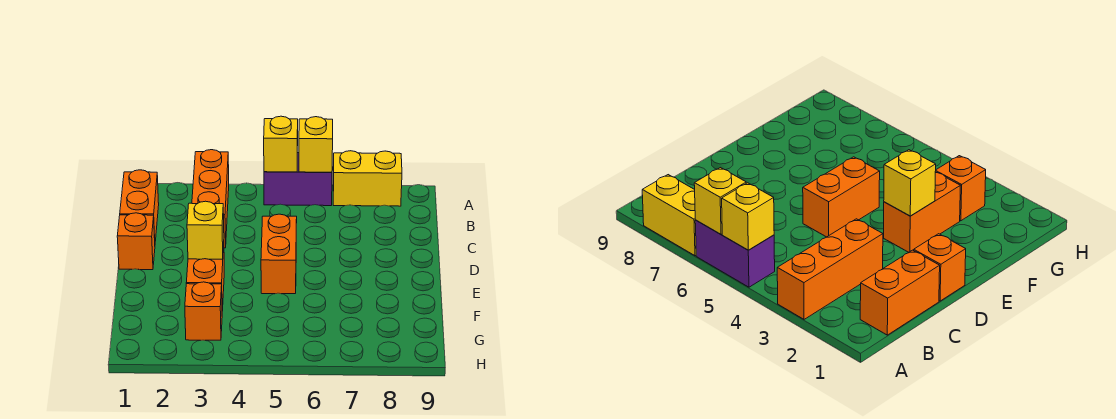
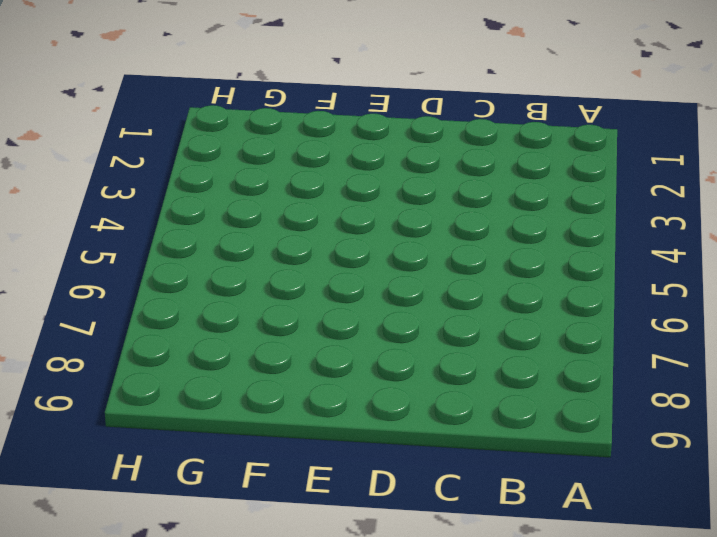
none -> orange brick A3:C3 level 1
none -> purple brick A5:A6 level 1

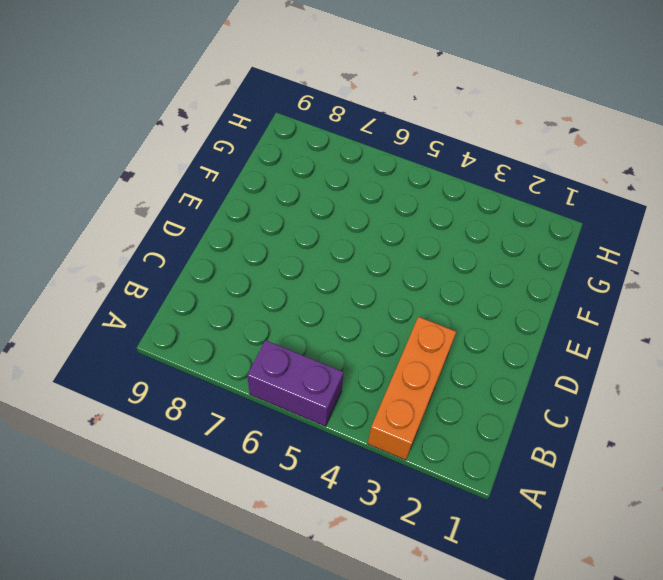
none -> yellow brick A7:A8 level 1
none -> orange brick B1:C1 level 1

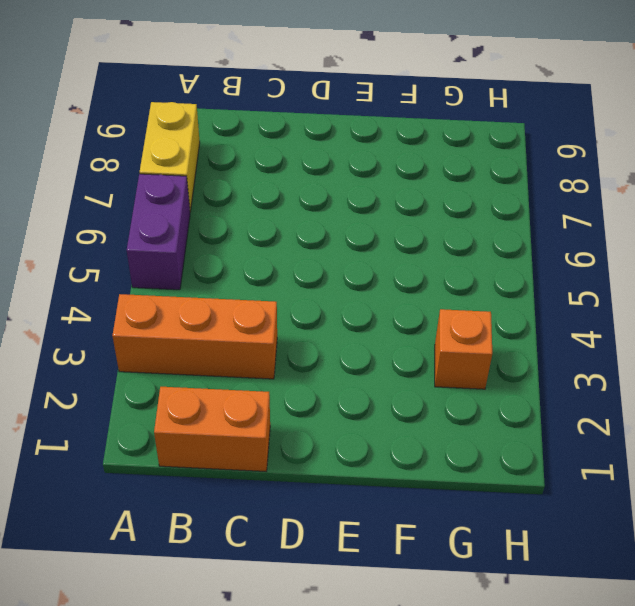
none -> orange brick D1 level 1
none -> orange brick D5:E5 level 1

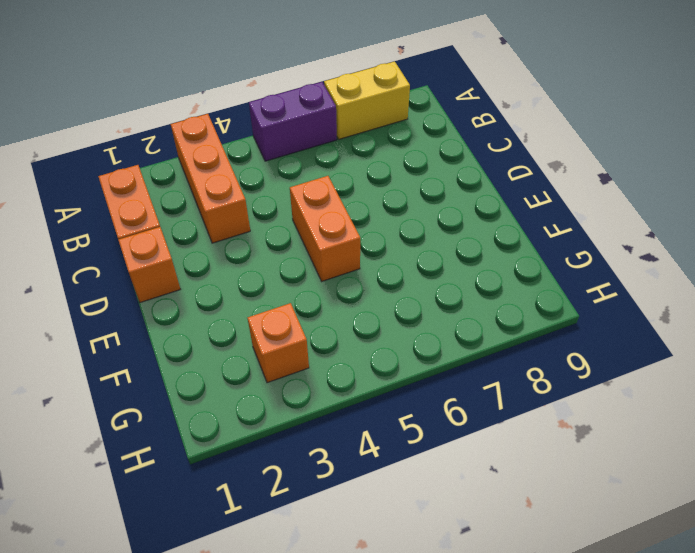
none -> orange brick E3:F3 level 1
none -> yellow brick A5 level 2

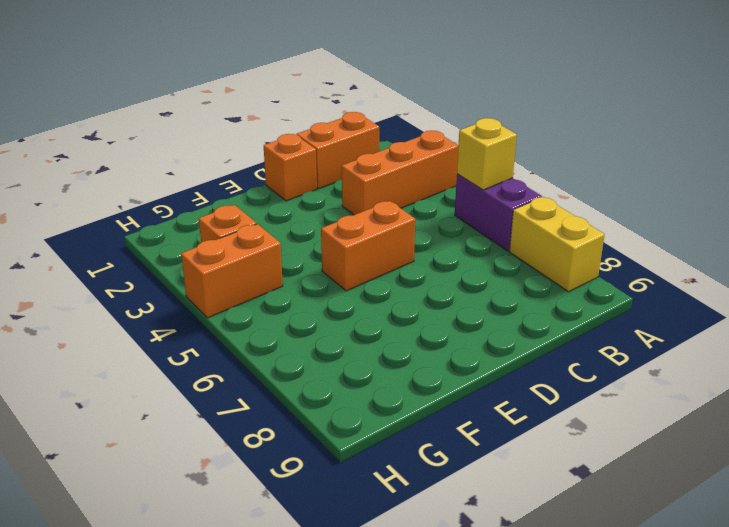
orange brick G4:H4 level 1 -> orange brick E3:F3 level 1
none -> yellow brick A6 level 2
none -> yellow brick E3 level 2

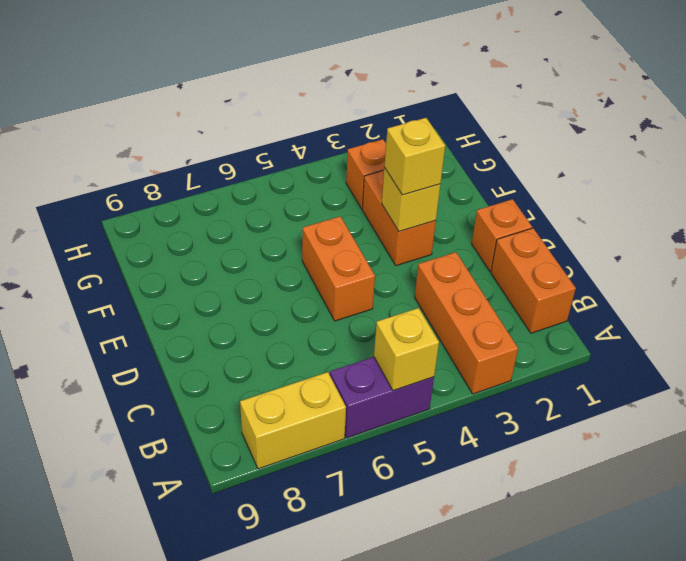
yellow brick E3 level 3 -> yellow brick A6 level 2

